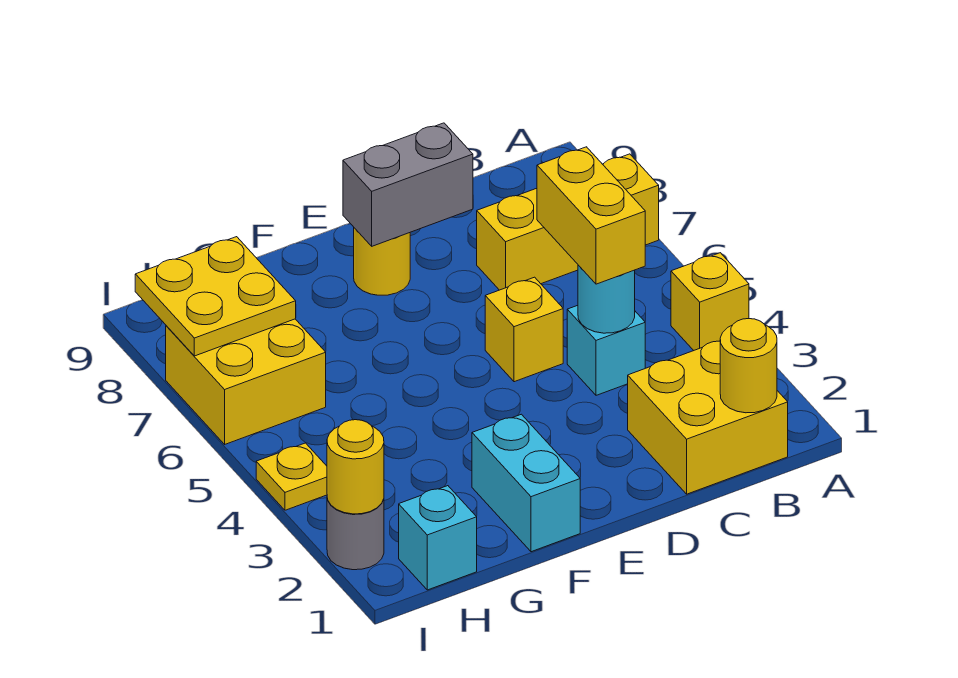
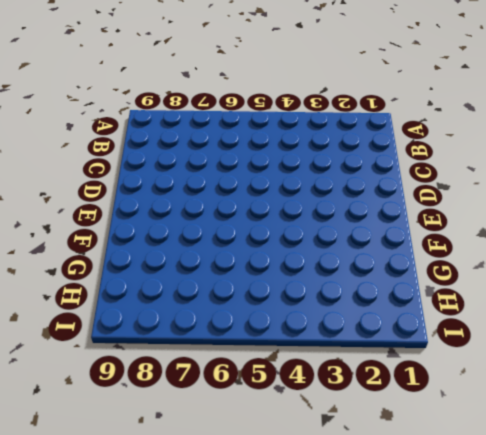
none -> yellow brick A4 level 1
none -> yellow brick A7:C7 level 1
none -> yellow brick B1:C2 level 1

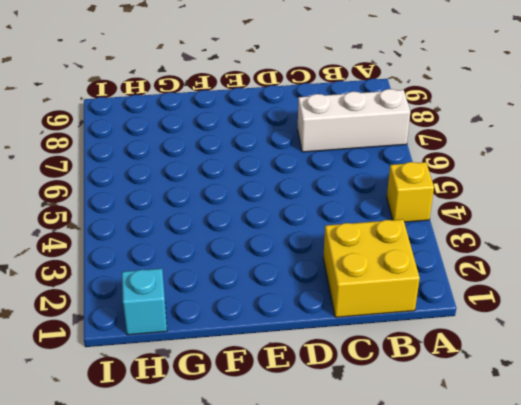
white brick A7:C7 level 1 -> yellow brick A7:C7 level 1
none -> cyan brick C4 level 1
none -> yellow brick D5 level 1
none -> yellow round brick E8 level 1

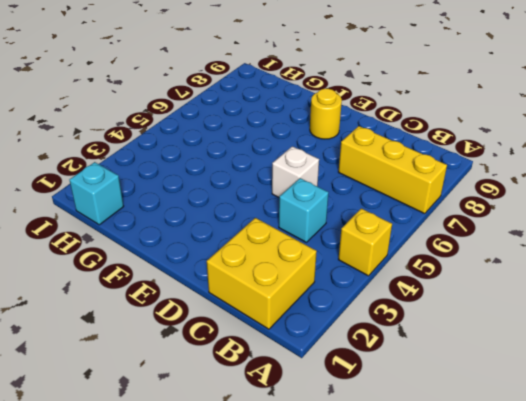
white brick D5 level 1 -> yellow brick D5 level 1
none -> cyan brick F1:F2 level 1
none -> yellow brick H6:I7 level 1
none -> grey round brick I2 level 1

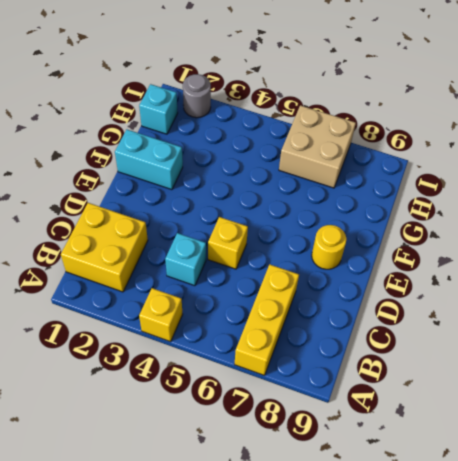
tan brick H6:I7 level 1 -> yellow brick H6:I7 level 1
none -> yellow plate I4 level 1
none -> yellow round brick B1 level 2
none -> cyan round brick C4 level 2

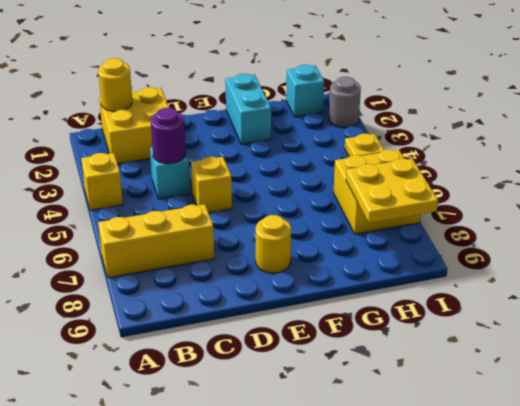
purple round brick C4 level 2 -> cyan round brick C4 level 2
none -> grey brick D8:E8 level 2
none -> yellow round brick I2 level 2
none -> yellow brick C4:C5 level 3

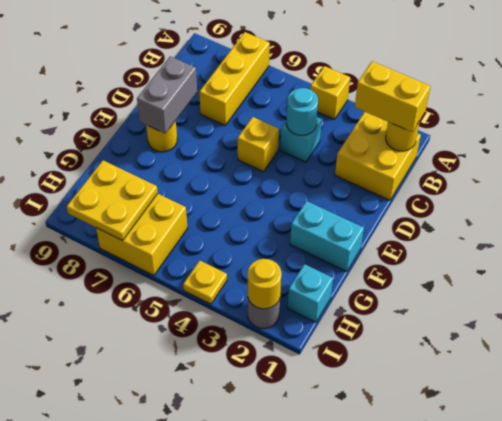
yellow brick B1:B2 level 3 -> yellow brick C4:C5 level 3

